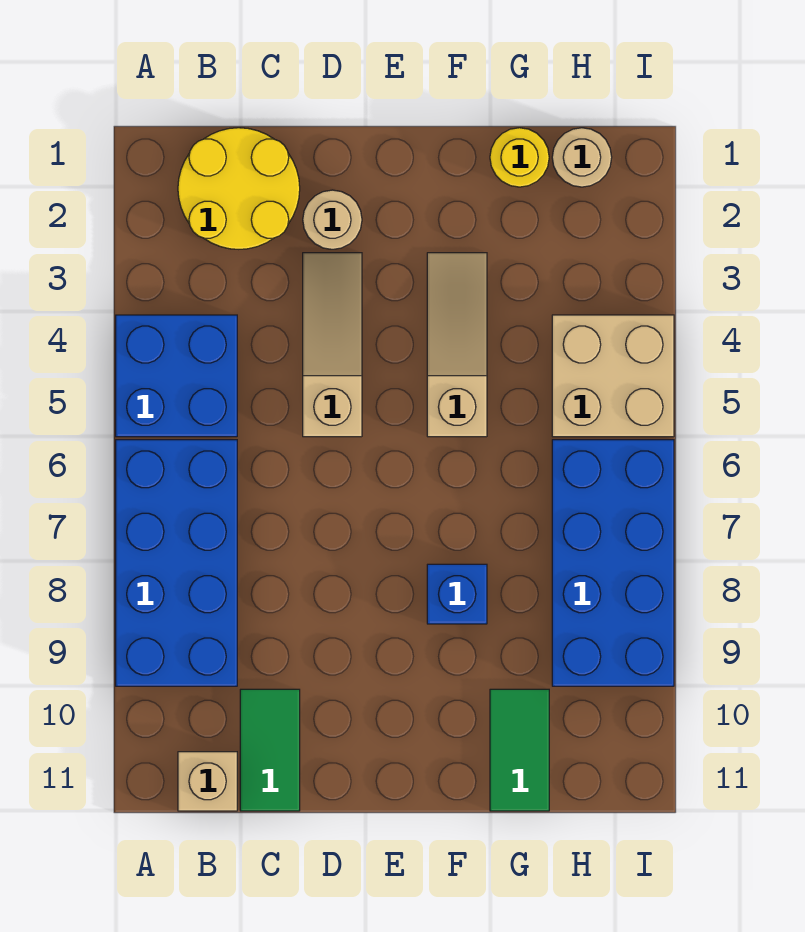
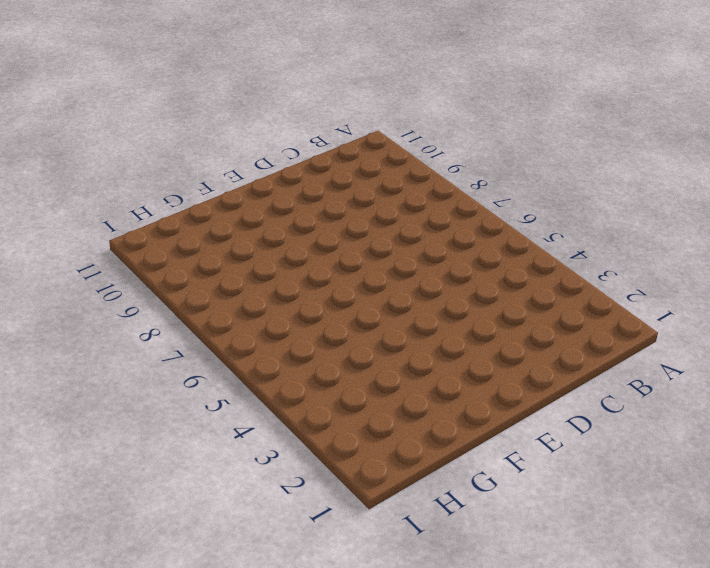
none -> blue brick A4:B5 level 1
none -> blue brick A6:B9 level 1
none -> yellow round brick B1:C2 level 1

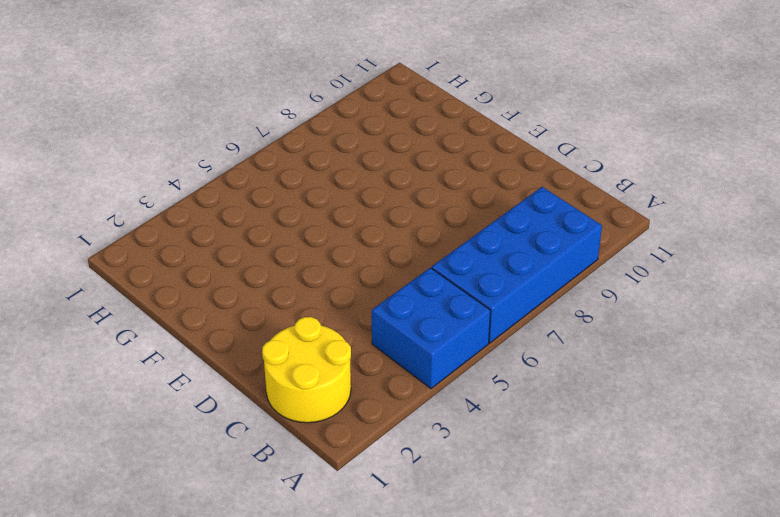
none -> tan brick B11 level 1
none -> green tile C10:C11 level 1
none -> tan round brick D2 level 1

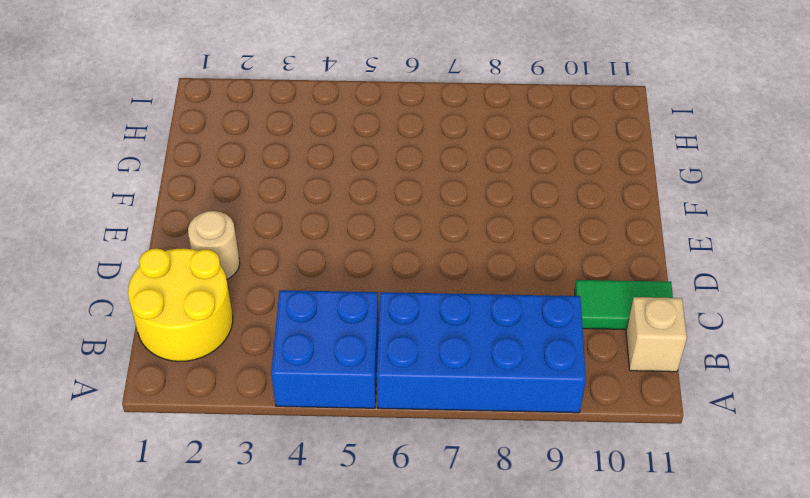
none -> tan slope D3:D5 level 1 top 5
none -> tan slope F3:F5 level 1 top 5
none -> blue brick F8 level 1

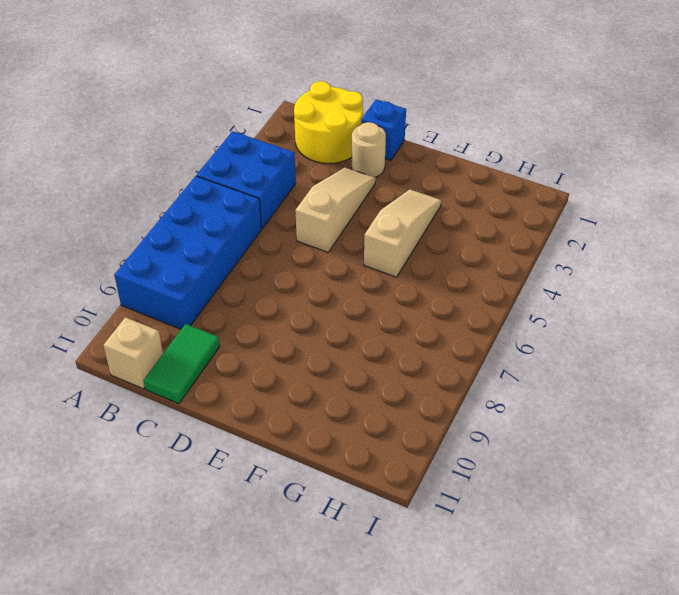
blue brick D1 level 1 -> blue brick F8 level 1
none -> yellow round brick G1 level 1
none -> green tile G10:G11 level 1
none -> tan round brick H1 level 1

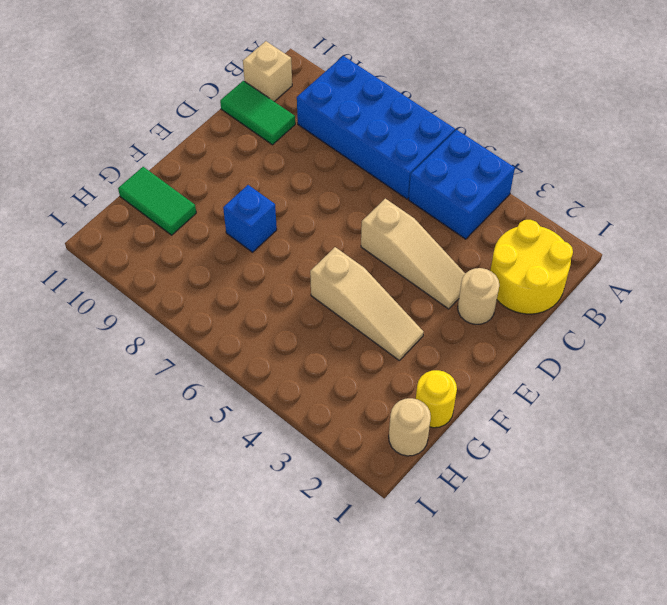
none -> tan brick H4:I5 level 1
none -> blue brick H6:I9 level 1

